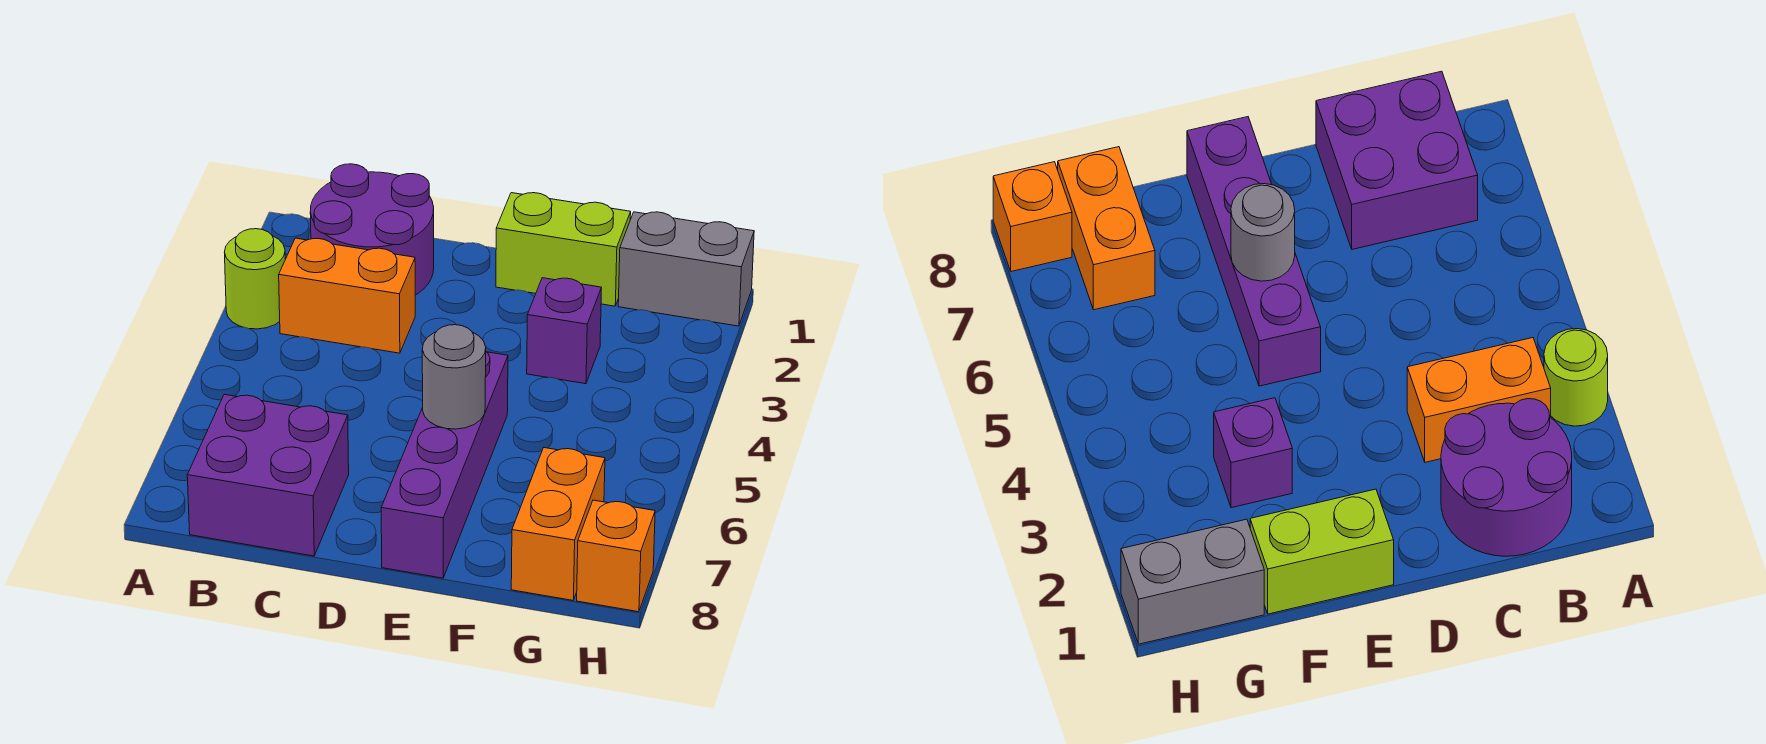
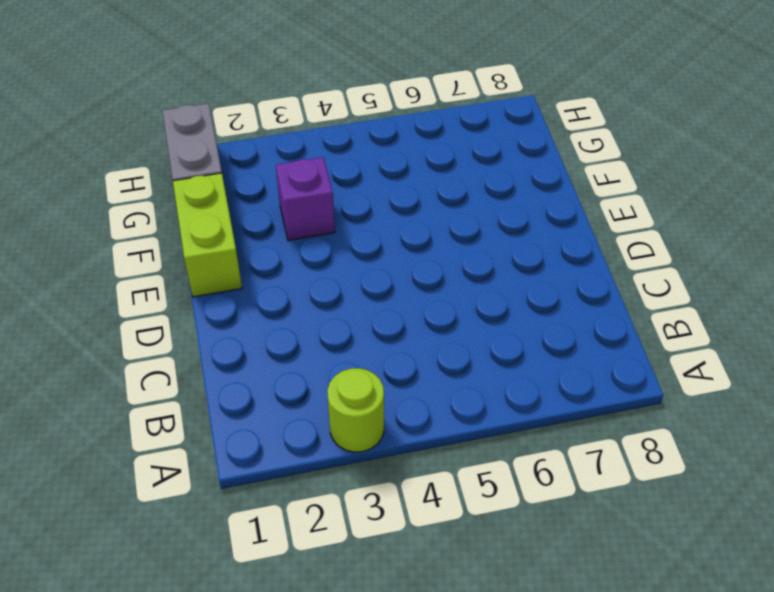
none -> purple round brick B1:C2 level 1
none -> orange brick B3:C3 level 1

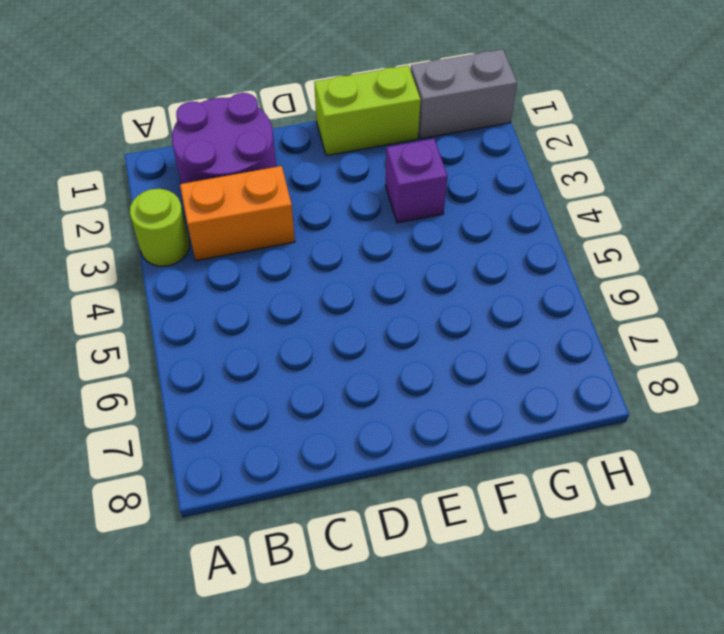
none -> purple brick B7:C8 level 1
none -> purple brick E5:E8 level 1

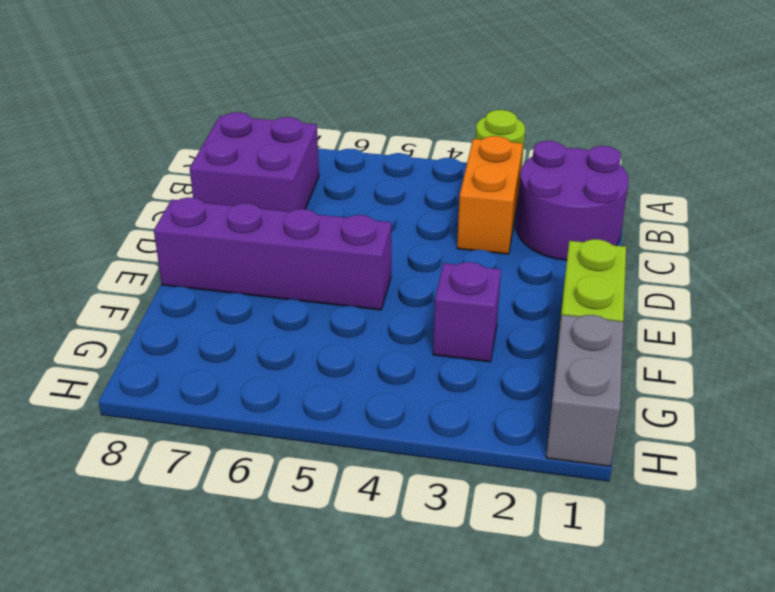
none -> orange brick G7:G8 level 1
none -> orange brick H8 level 1

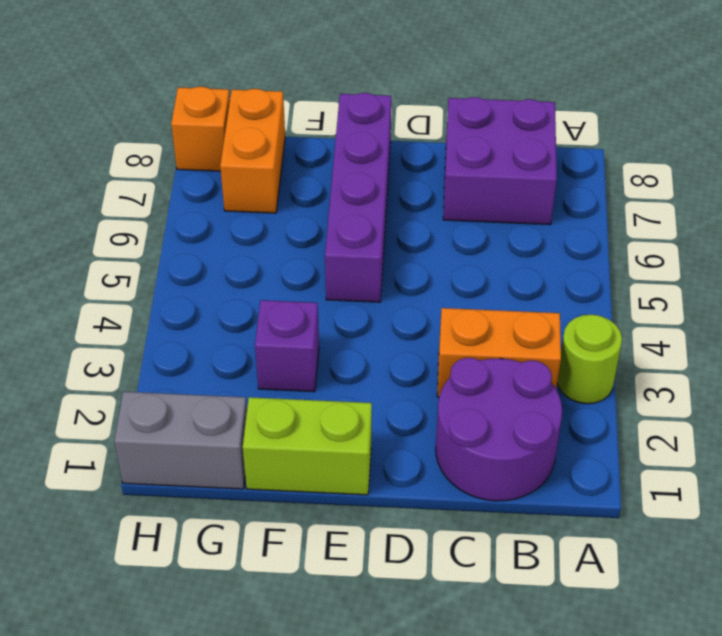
none -> grey round brick E6 level 2

